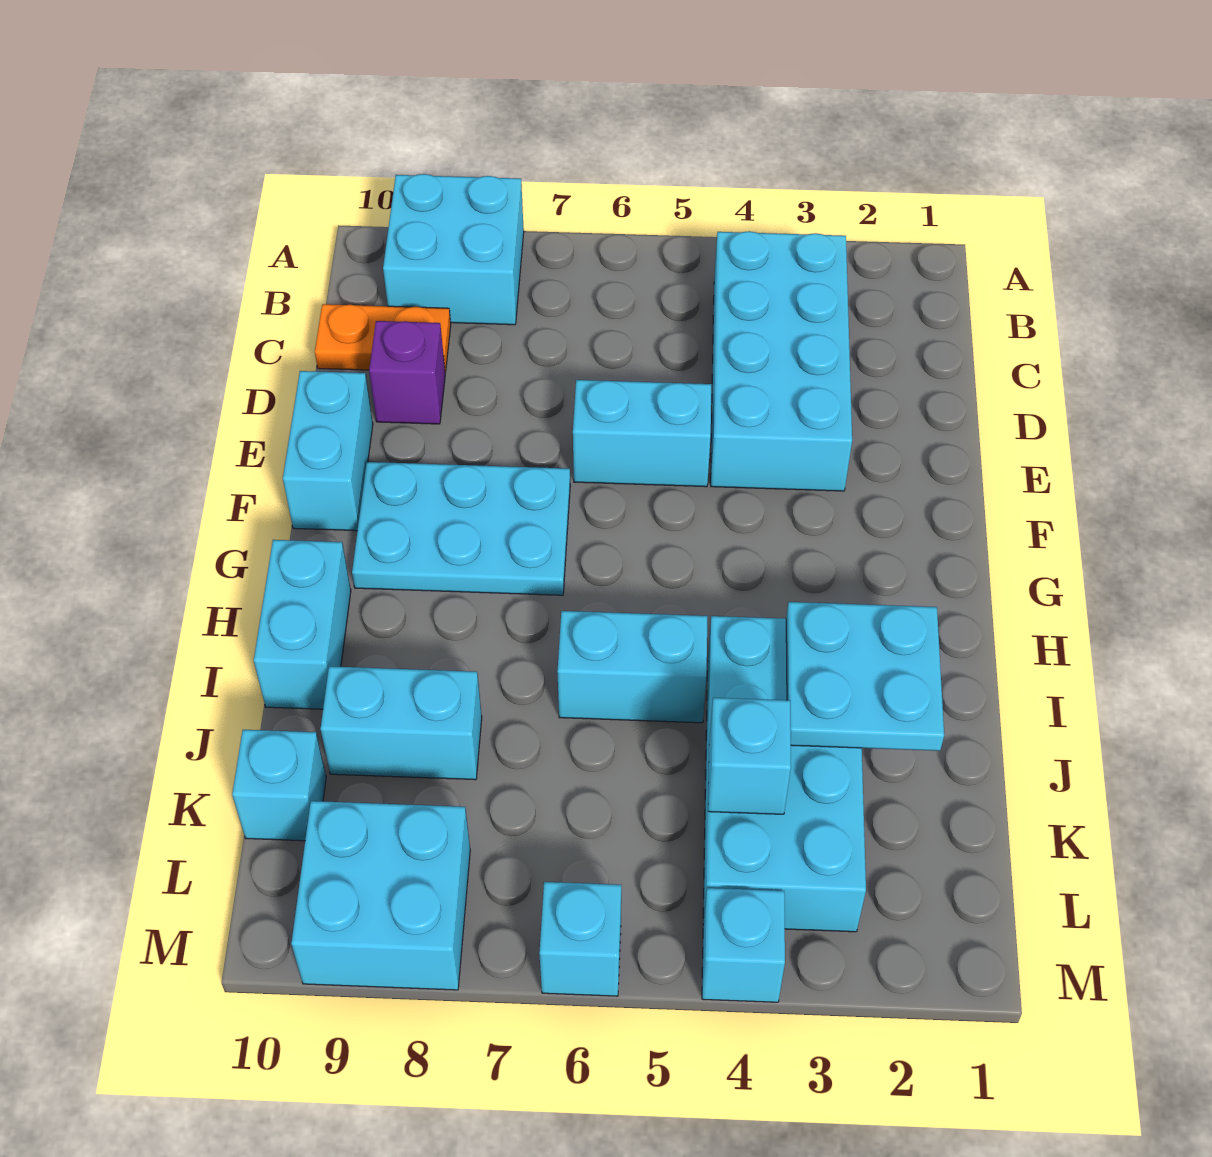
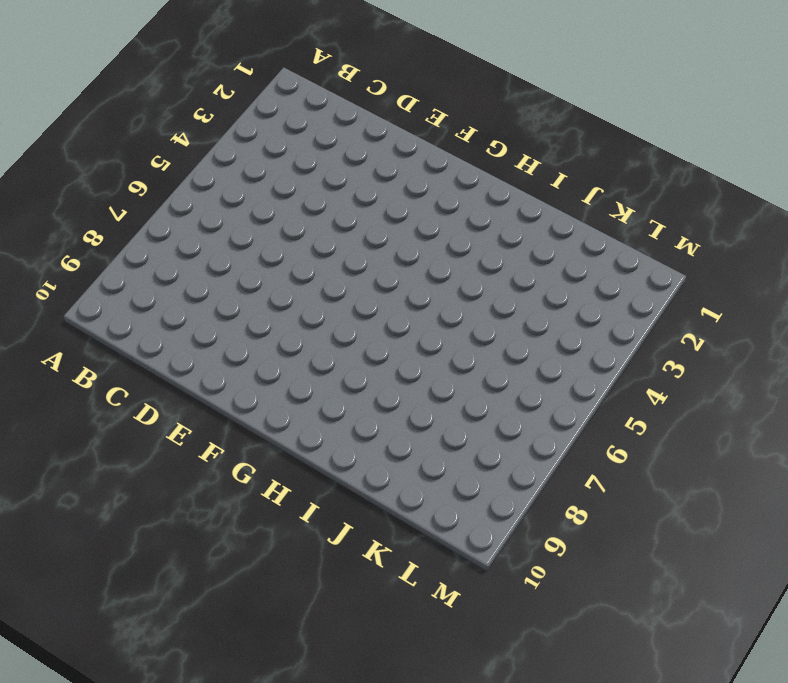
none -> cyan brick A8:B9 level 1
none -> cyan brick B3:E4 level 1
none -> orange plate C9:C10 level 1

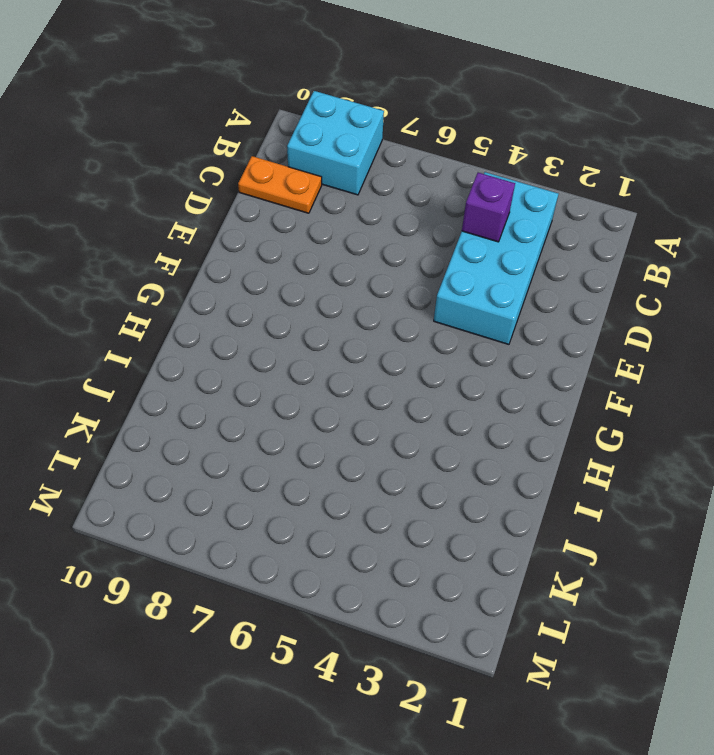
purple brick C4 level 2 -> purple brick D9 level 1
none -> cyan brick E5:E6 level 1
none -> cyan brick E10:F10 level 1
none -> cyan plate F7:G9 level 1

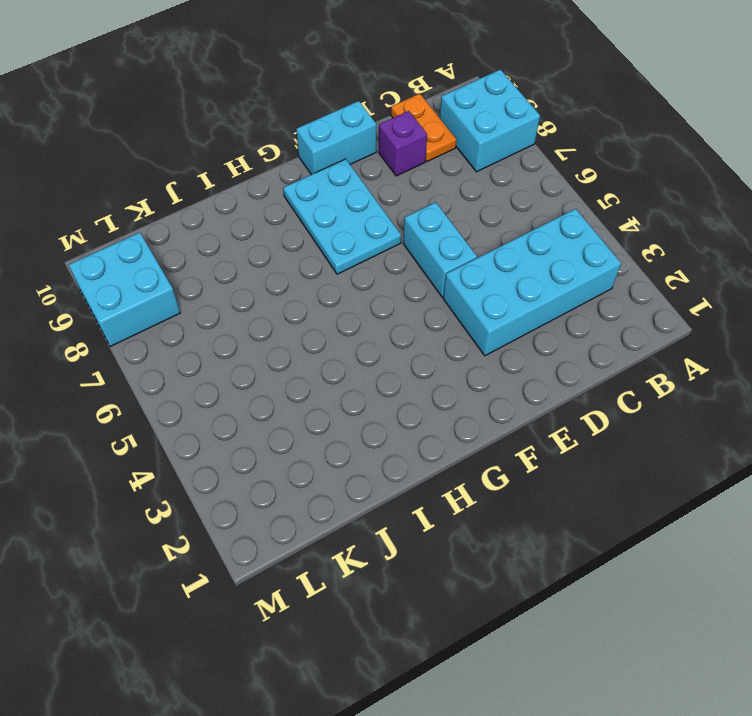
none -> cyan brick H10:I10 level 1
none -> cyan brick I3:L4 level 1
none -> cyan brick I5:I6 level 1

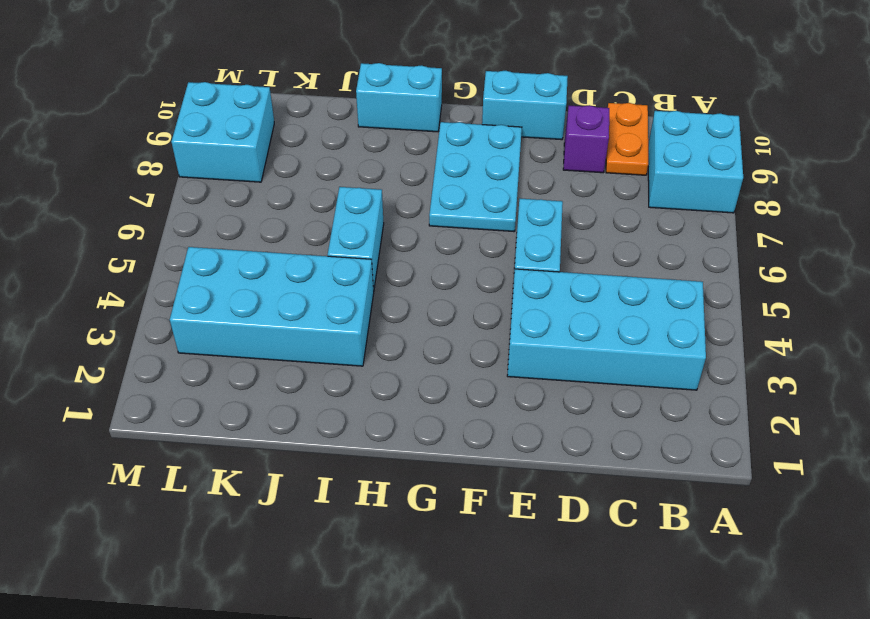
none -> cyan brick J8:J9 level 1
none -> cyan brick K10 level 1
none -> cyan brick M4 level 1

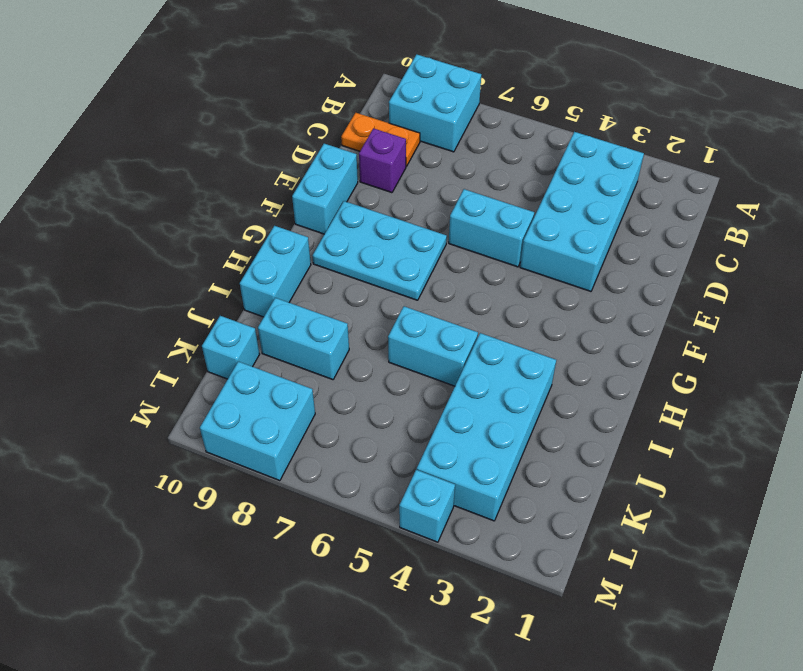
none -> cyan brick M6 level 1
none -> cyan plate I2:J3 level 2
none -> cyan brick K4 level 2

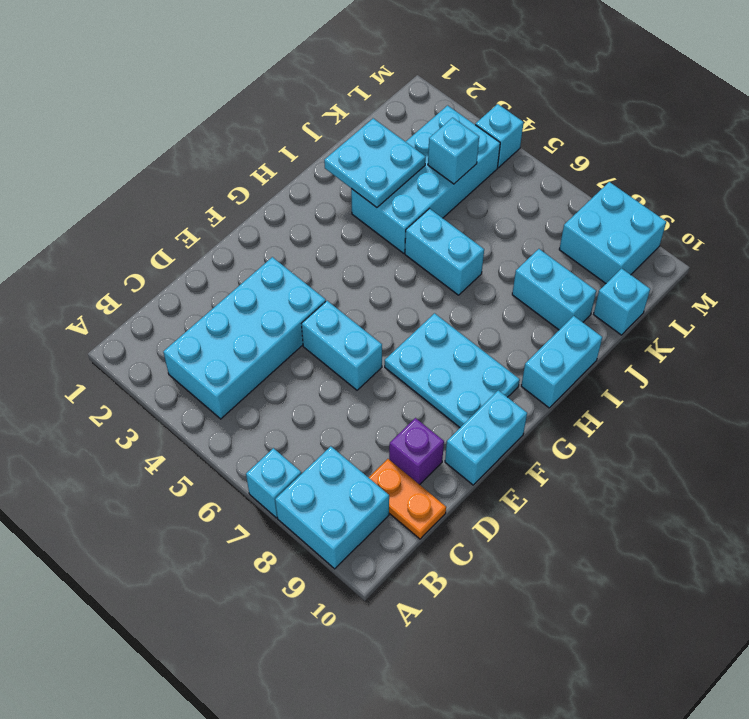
cyan brick A7 level 1 -> cyan brick M6 level 1

